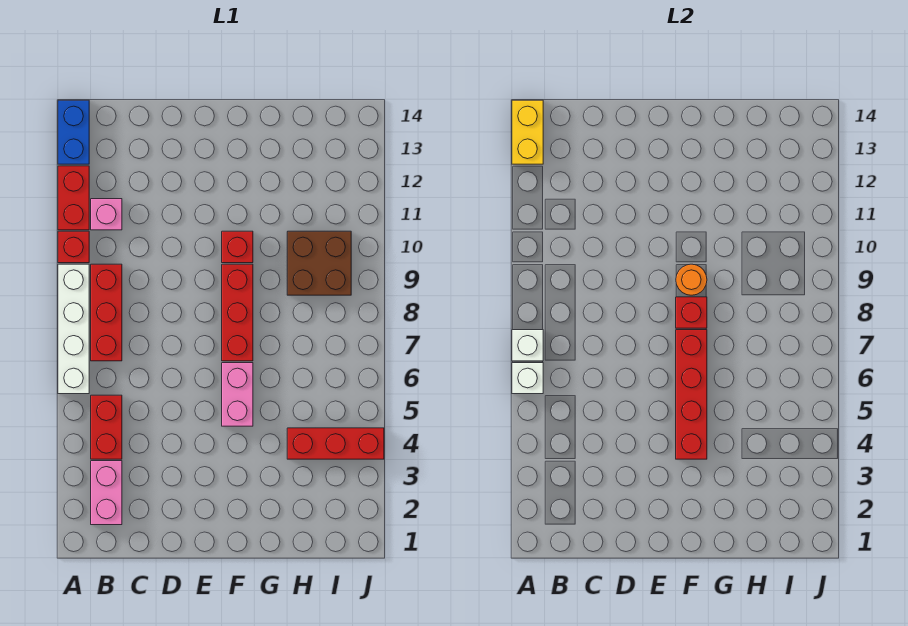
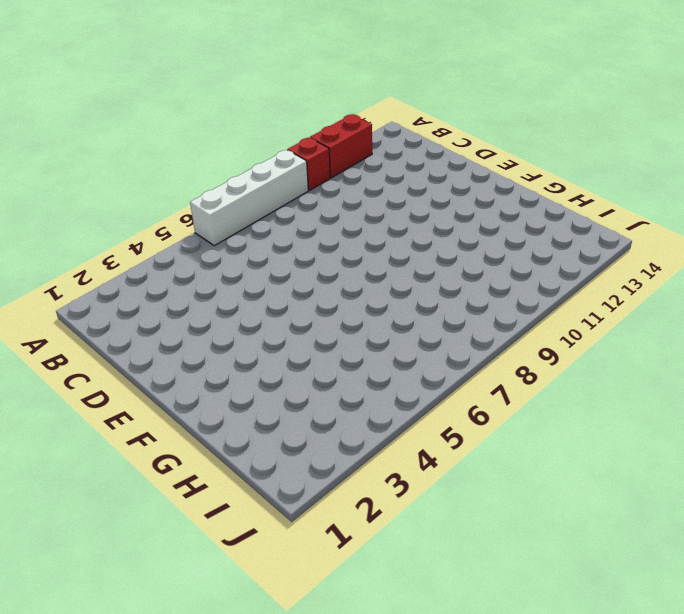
none -> blue brick A13:A14 level 1
none -> pink brick B2:B3 level 1
none -> red brick B4:B5 level 1

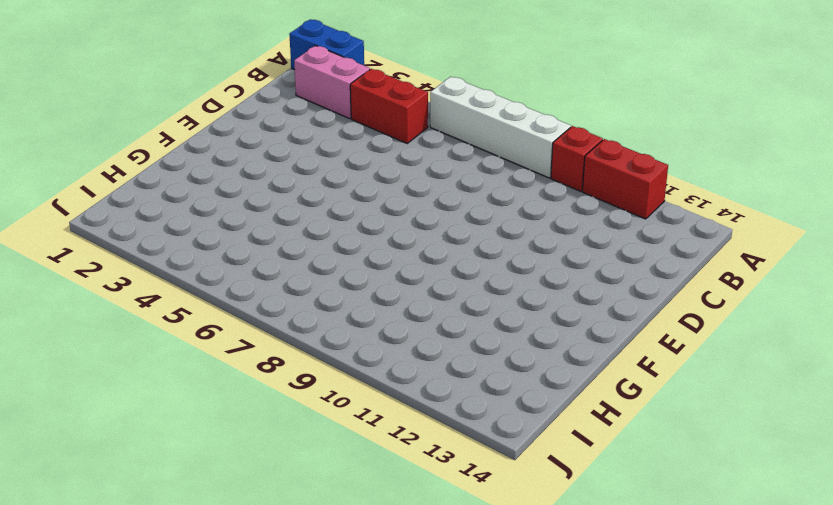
blue brick A1:A2 level 1 -> blue brick A13:A14 level 1
none -> red brick B7:B9 level 1
none -> pink brick B11 level 1
none -> pink brick F5:F6 level 1

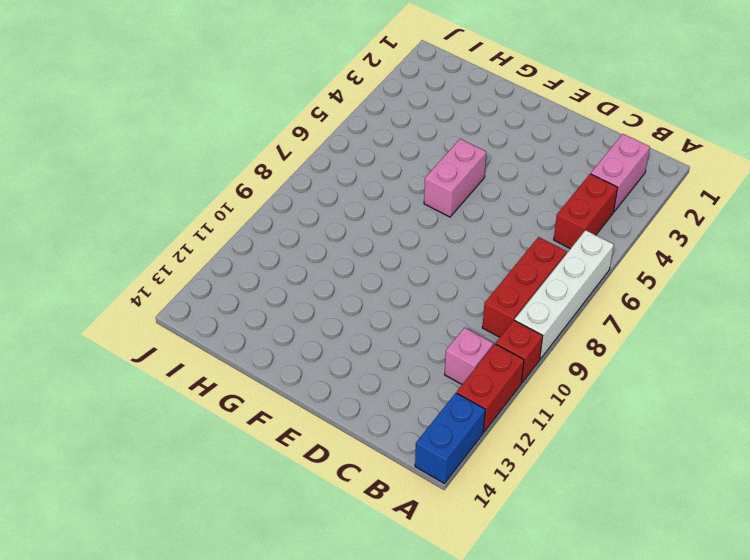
none -> red brick F7:F9 level 1
none -> red brick F10 level 1
none -> red brick H4:J4 level 1

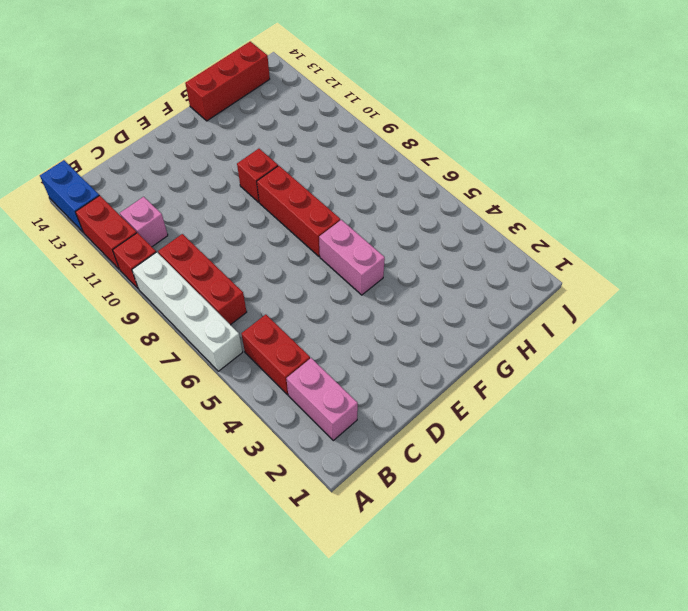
red brick G14:I14 level 1 -> red brick H4:J4 level 1
none -> brown brick H9:I10 level 1
none -> white brick A6 level 2
none -> white brick A7 level 2

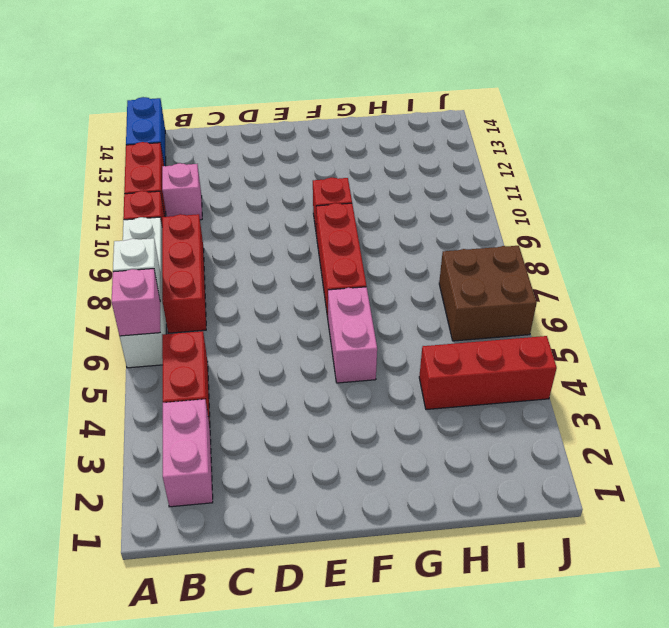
pink brick A6 level 2 -> white brick A6 level 2
brown brick I6:J7 level 1 -> brown brick H9:I10 level 1
none -> yellow brick A13:A14 level 2
none -> red brick F4:F7 level 2
none -> red brick F8 level 2

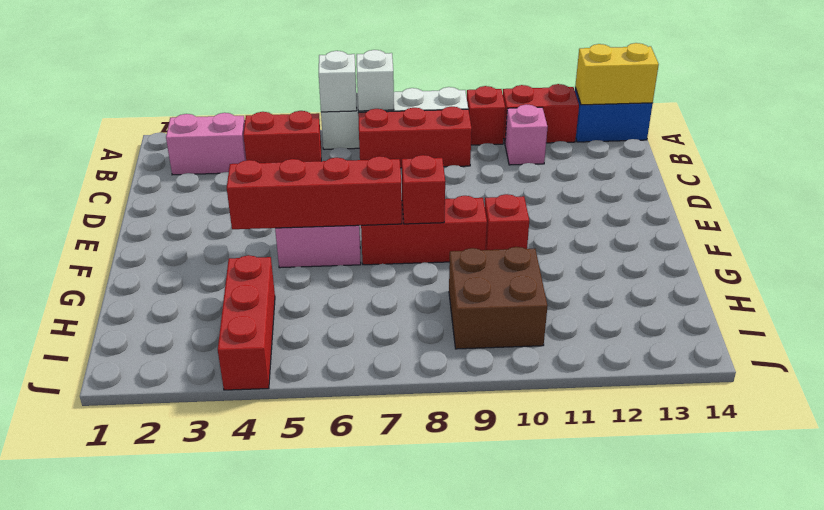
none -> orange round brick F9 level 2

